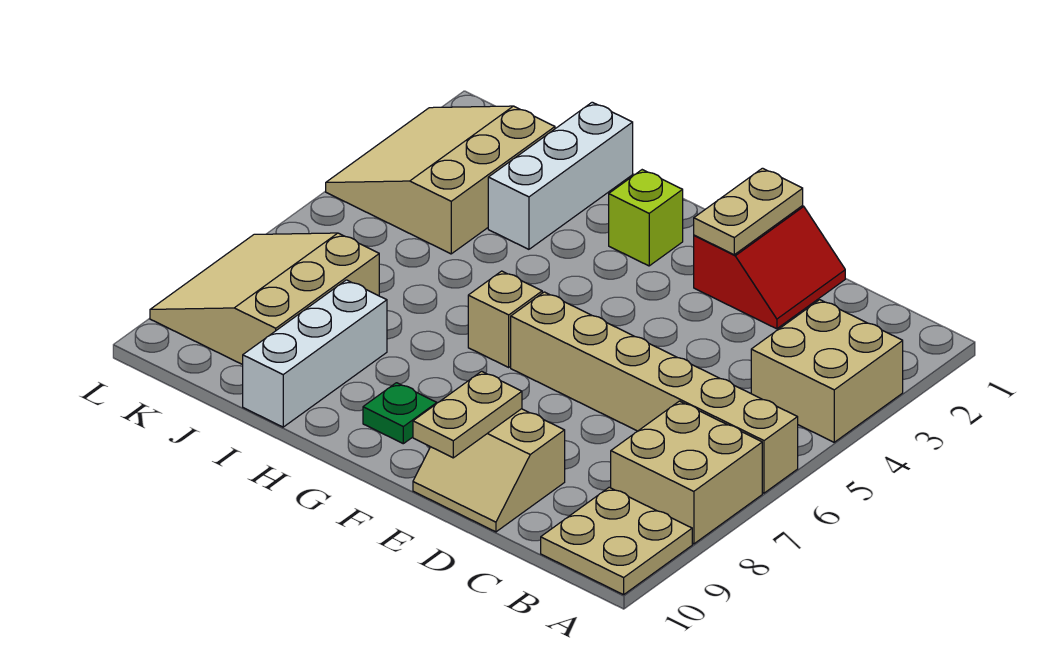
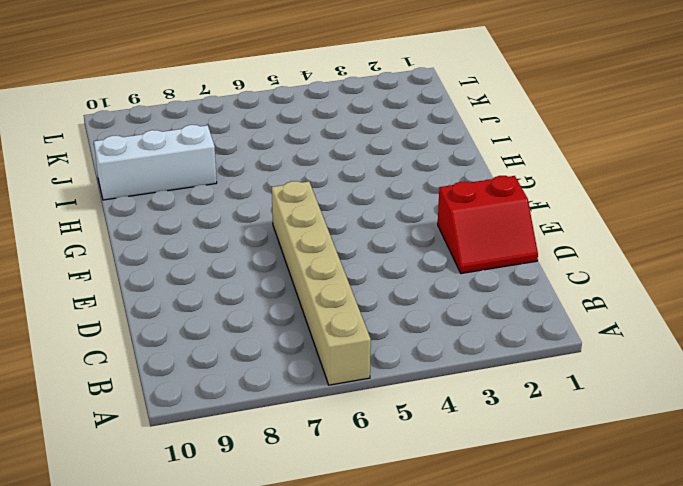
none -> tan brick A3:B4 level 1
none -> tan brick A7:B8 level 1
none -> tan plate A9:B10 level 1

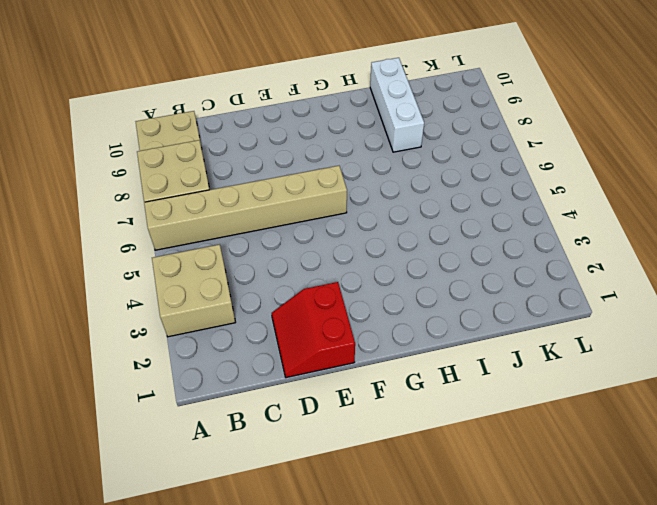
none -> tan slope D9:E10 level 1 top 9
none -> lime brick G2 level 1
none -> tan brick G6 level 1

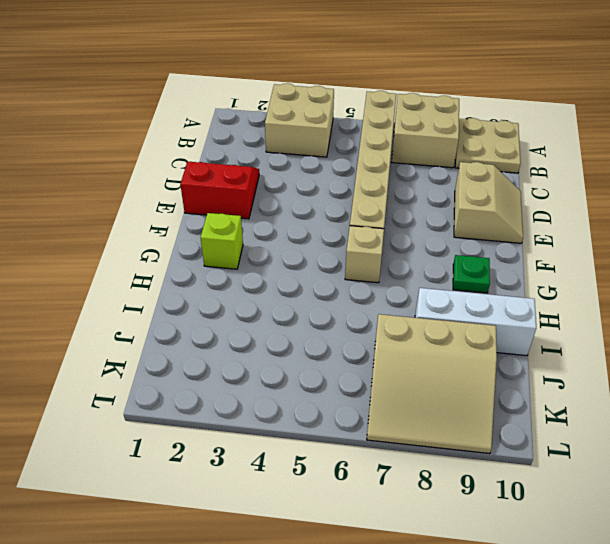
none -> white brick I1:I3 level 1
none -> tan slope J2:L4 level 1 top J
none -> tan plate E1:E2 level 2

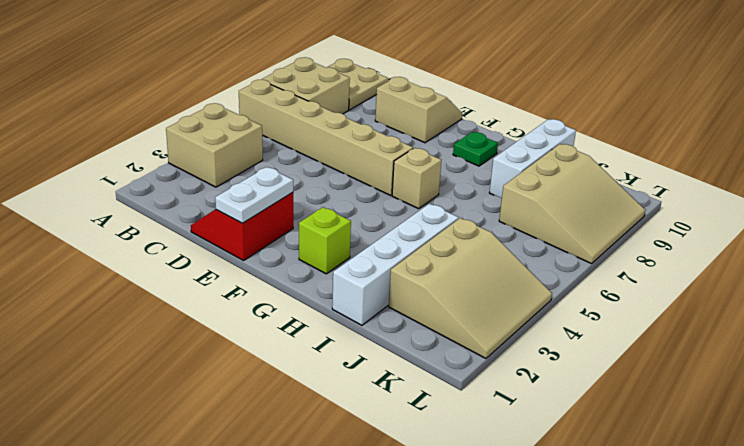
white plate E1:E2 level 2 -> tan plate E1:E2 level 2
white brick I1:I4 level 1 -> white brick I1:I3 level 1
none -> tan plate E9:E10 level 2

